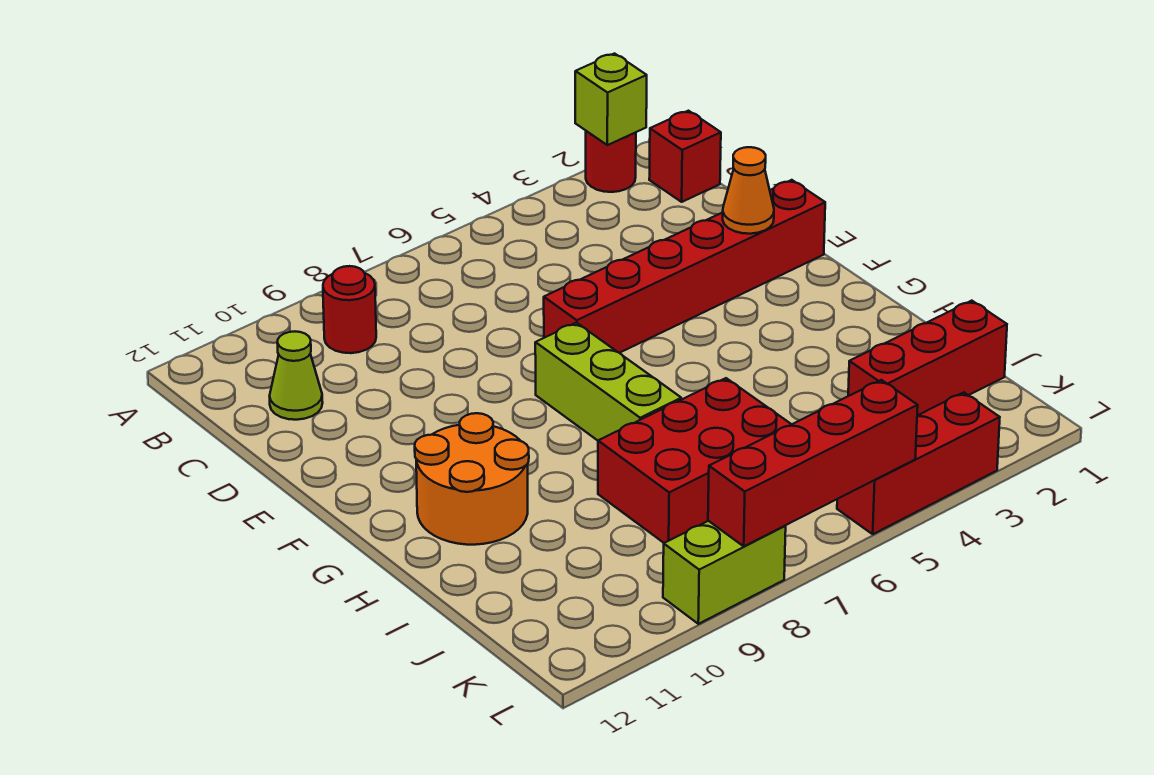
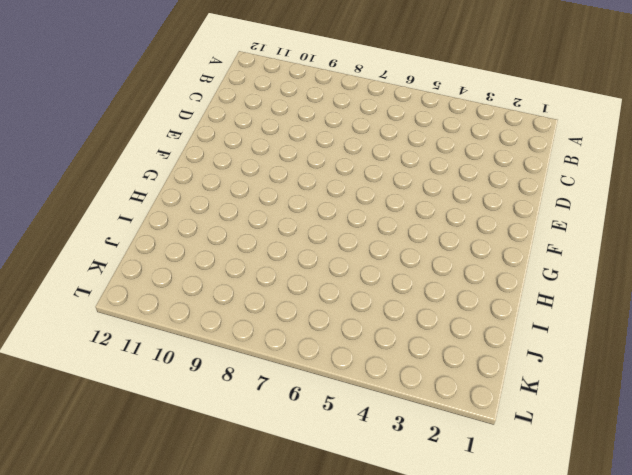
none -> red round brick A2 level 1
none -> red brick B1 level 1
none -> red round brick B9 level 1

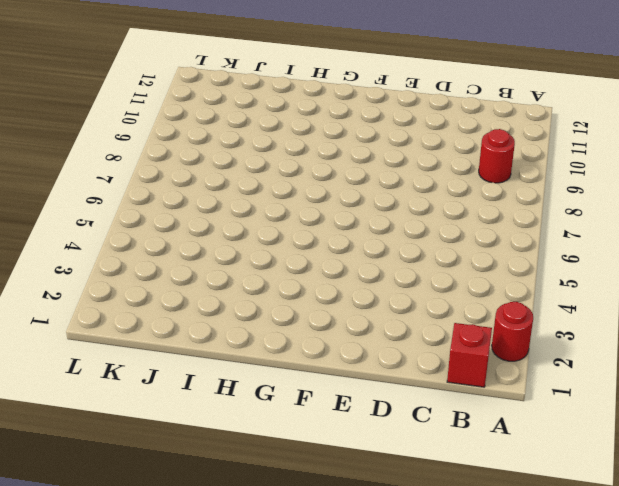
none -> lime cone C11 level 1
none -> red brick E1:E6 level 1
none -> lime brick F7:H7 level 1

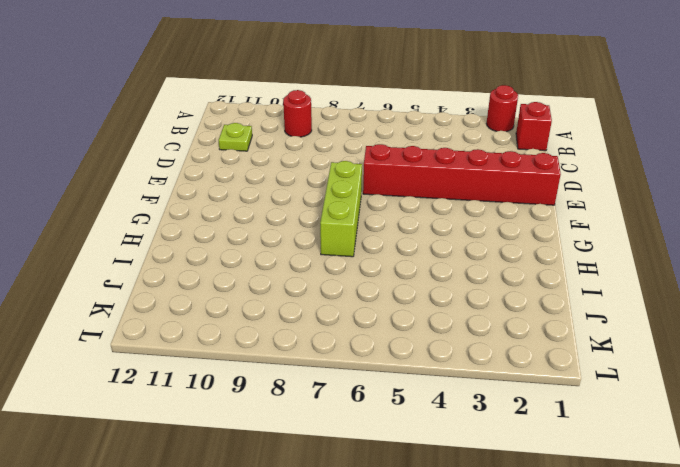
lime plate C11 level 1 -> lime cone C11 level 1
none -> orange round brick G10:H11 level 1
none -> red brick I6:J8 level 1
none -> red brick J1:J3 level 1

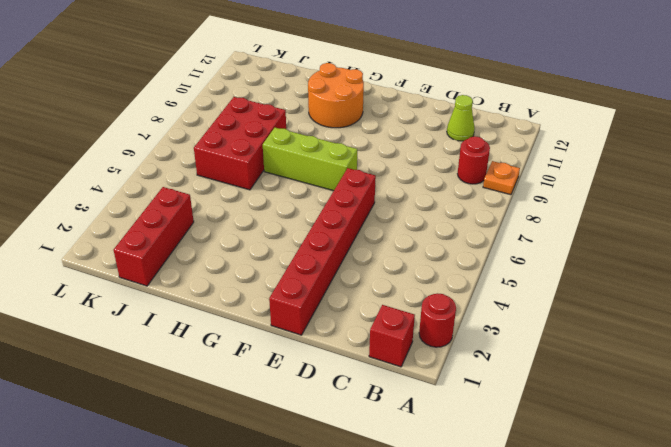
orange plate A9 level 1 -> none
none -> red brick L3:L5 level 1
none -> lime brick L8:L9 level 1
none -> lime brick A2 level 2

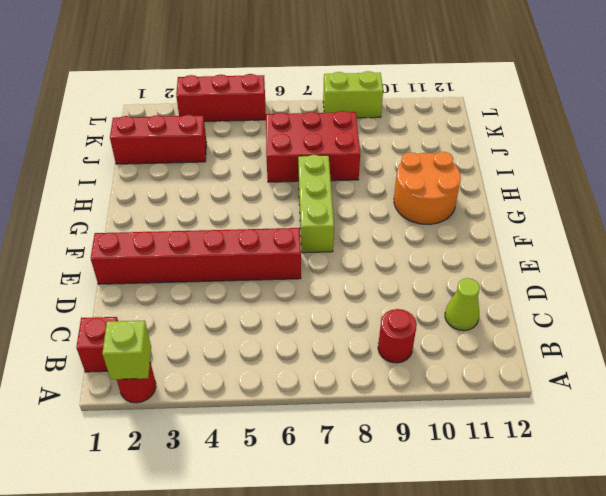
none -> orange cone E2 level 2
none -> red brick L5:L8 level 2

